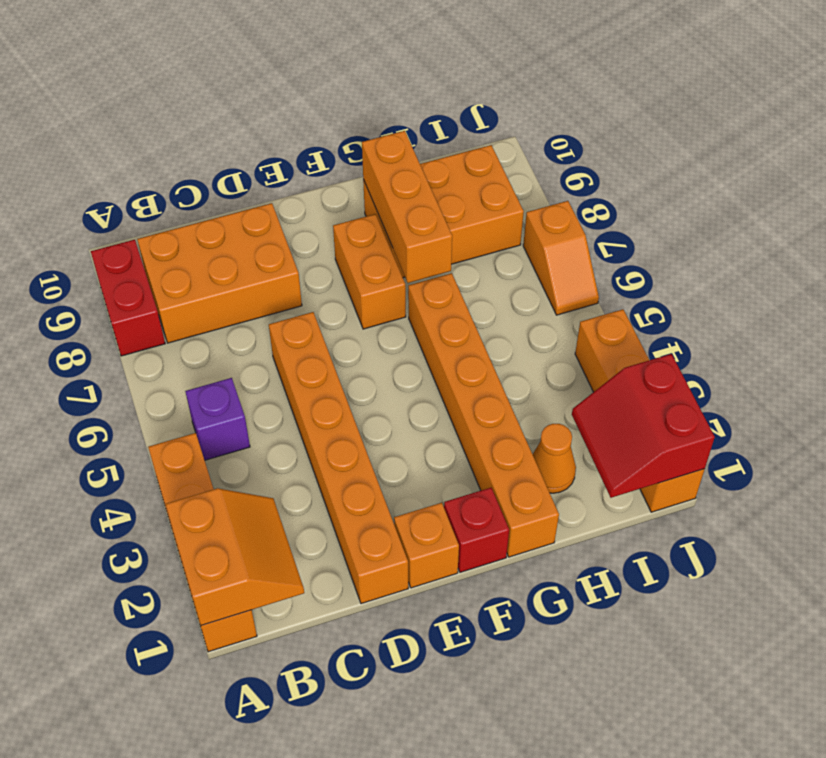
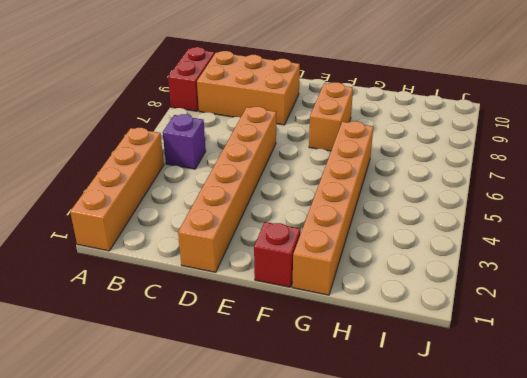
none -> orange brick E1 level 1
none -> orange brick G8:I9 level 1
none -> orange cone H2 level 1

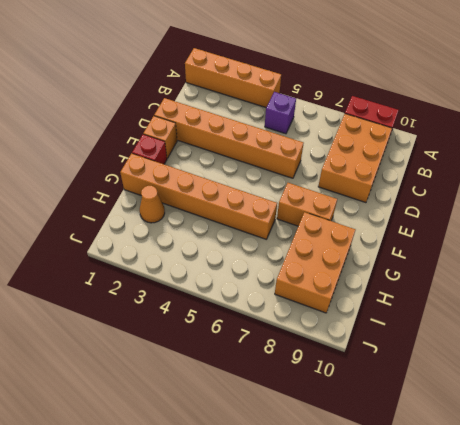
none -> orange brick J1:J4 level 1
none -> orange slope J6:J7 level 1 top 7
none -> orange slope A1:B2 level 2 top A

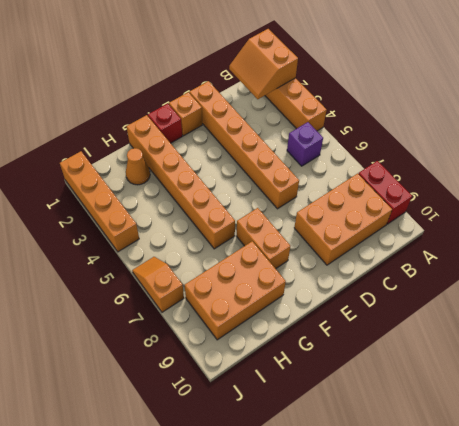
none -> orange brick G7:G9 level 2
none -> red slope I1:J2 level 2 top J

